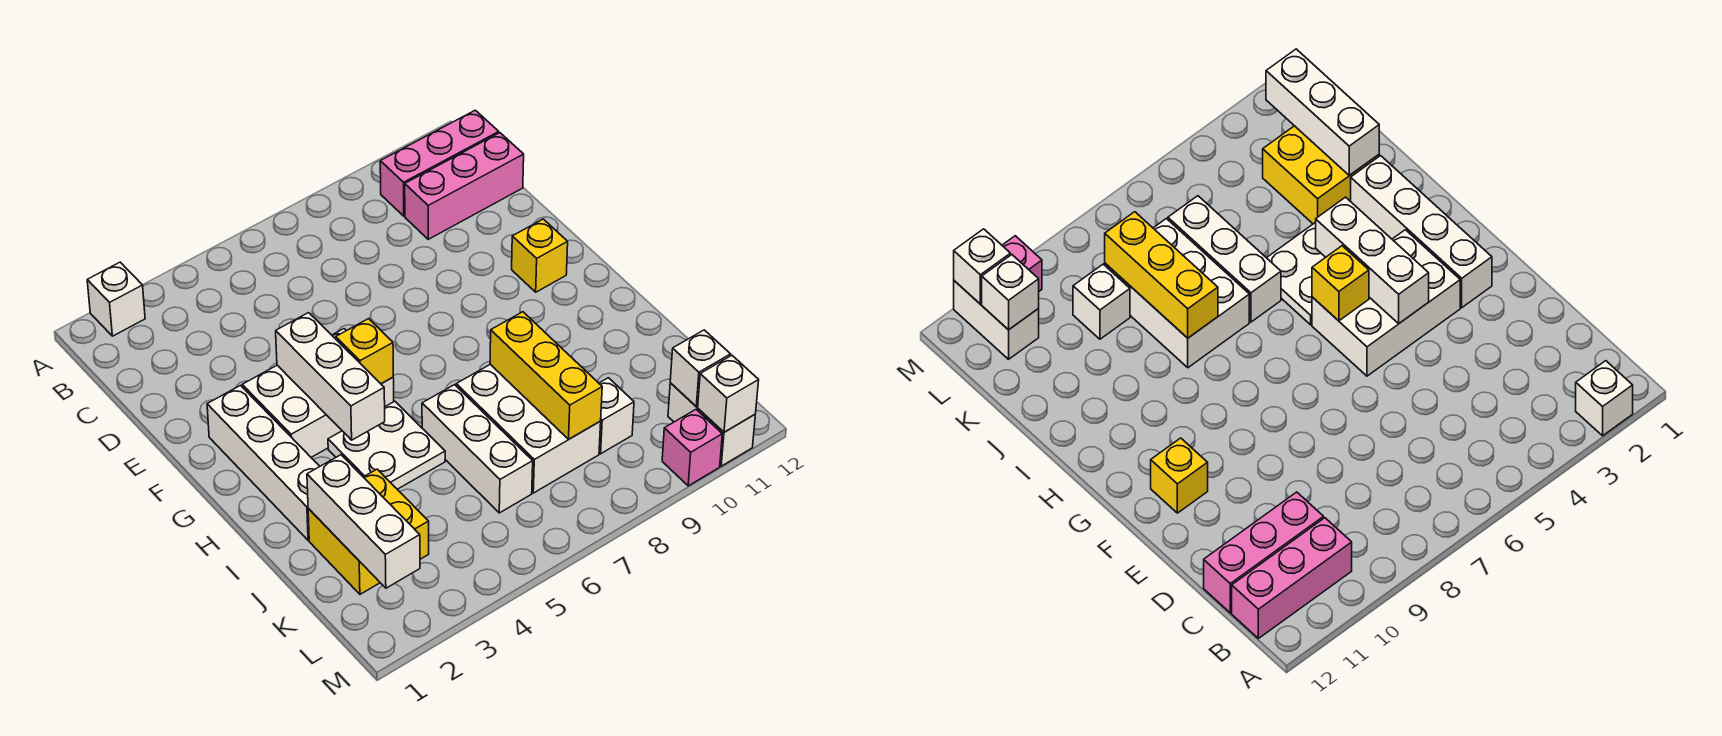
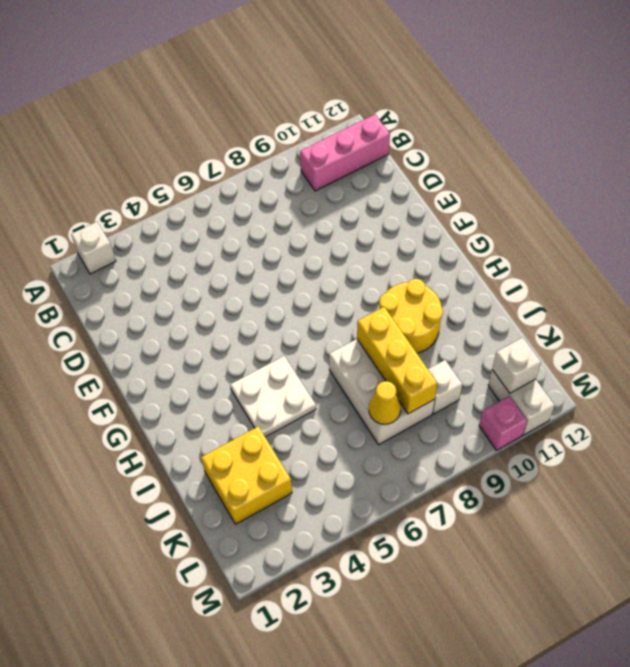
yellow round brick H9:I10 level 1 -> none
yellow cone K7 level 2 -> none
none -> pink brick C10:C12 level 1
none -> white brick F2:I2 level 1
none -> white brick F3:G5 level 1

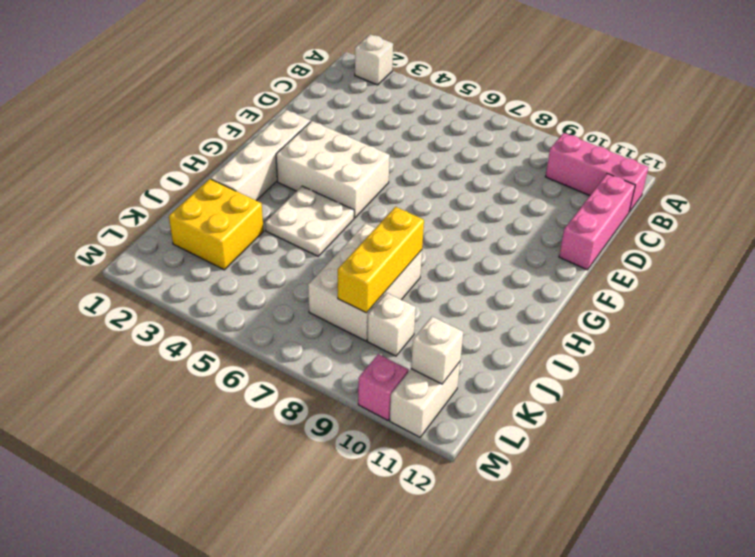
pink brick C12:E12 level 1 -> pink brick C10:C12 level 1
none -> yellow brick F11 level 1
none -> white brick I6:K6 level 1
none -> white brick F4:H4 level 2

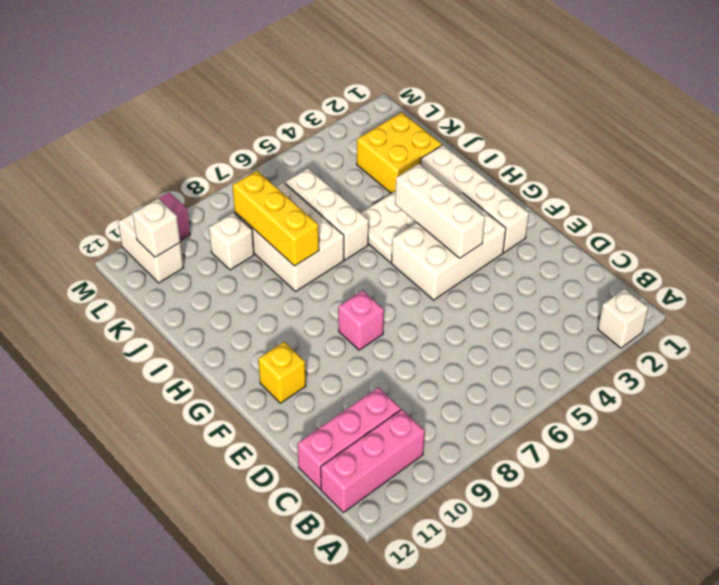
pink brick F8 level 1 -> none
none -> yellow brick G5 level 2
none -> white brick J2:L2 level 2
none -> white brick M11 level 2

